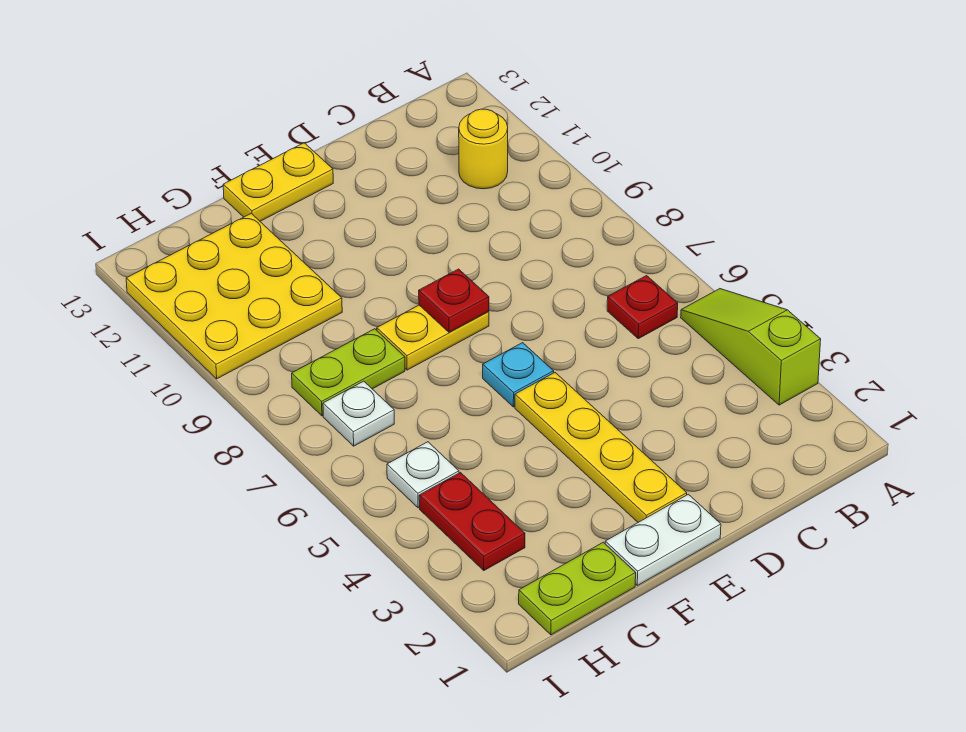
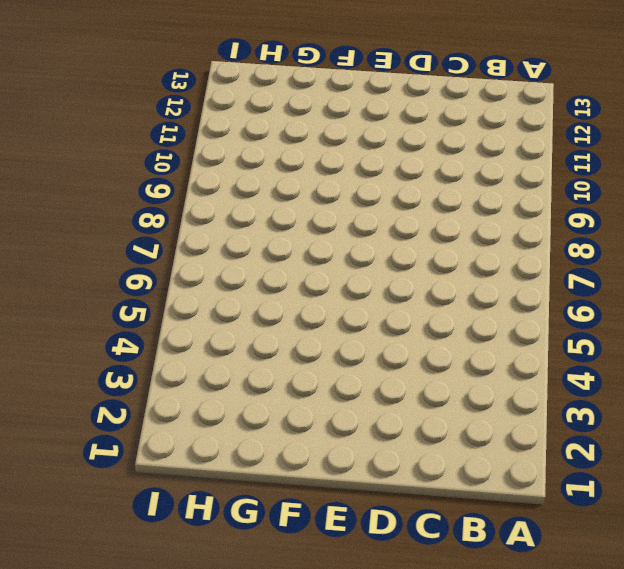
none -> lime slope A3:A5 level 1 top 3
none -> red plate B6 level 1
none -> yellow round brick B11 level 1

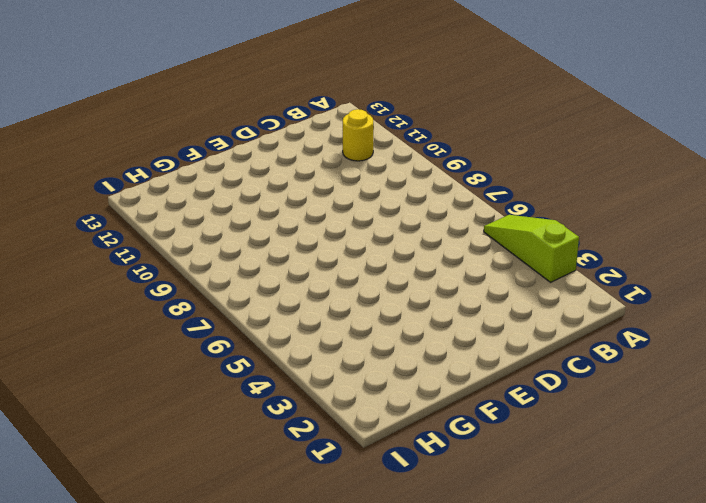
none -> red plate B6 level 1
none -> white plate E1:F1 level 1
none -> yellow plate E2:E5 level 1

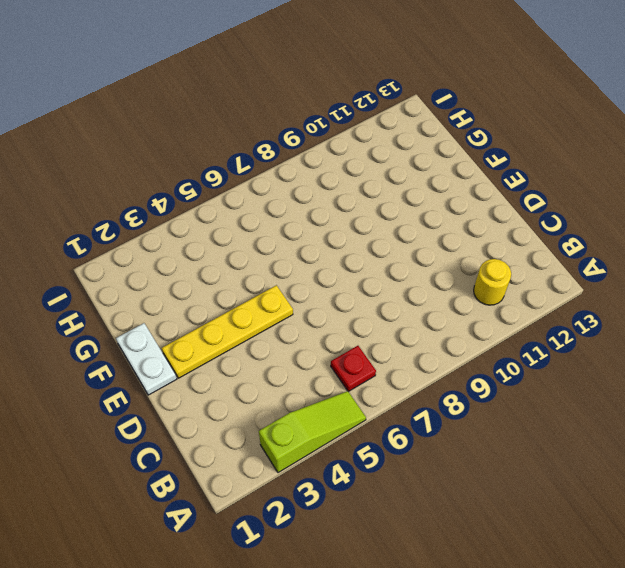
none -> cyan plate E6 level 1
none -> yellow plate E8:F8 level 1
none -> yellow plate E13:F13 level 1

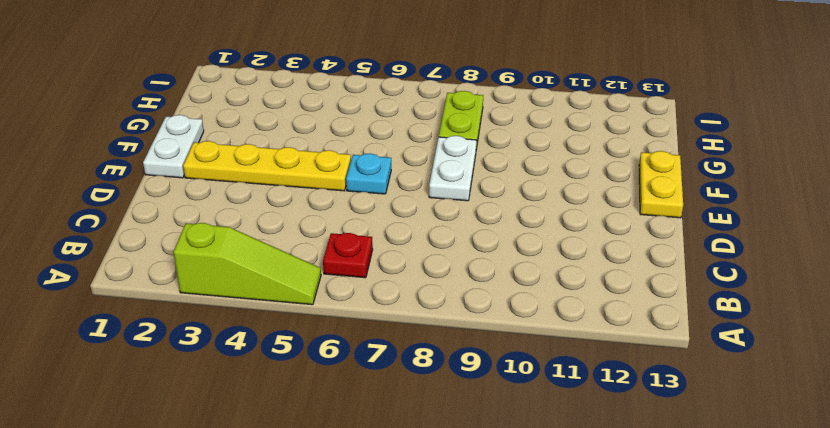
white plate E8:F8 level 1 -> yellow plate E8:F8 level 1
none -> yellow round brick B11 level 1
none -> lime plate G1:H1 level 1
none -> yellow plate G10:I12 level 1

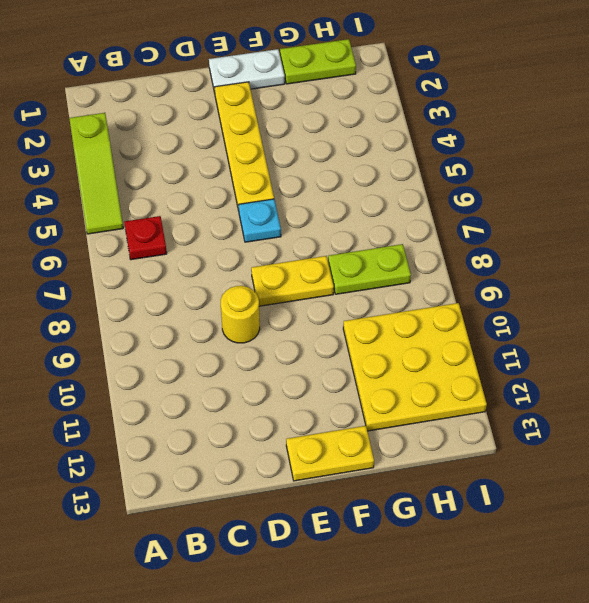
yellow round brick D9 level 1 -> yellow round brick B11 level 1
none -> red plate H3:H4 level 1
none -> white plate H5 level 1
none -> white plate H7 level 1

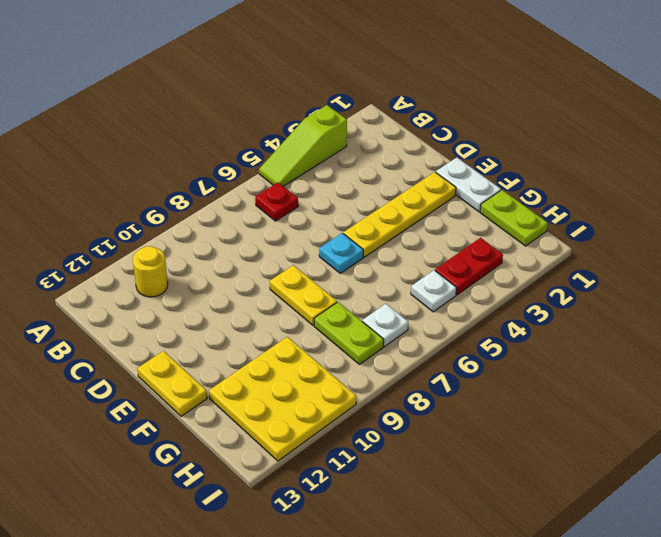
none -> red plate E8 level 2

